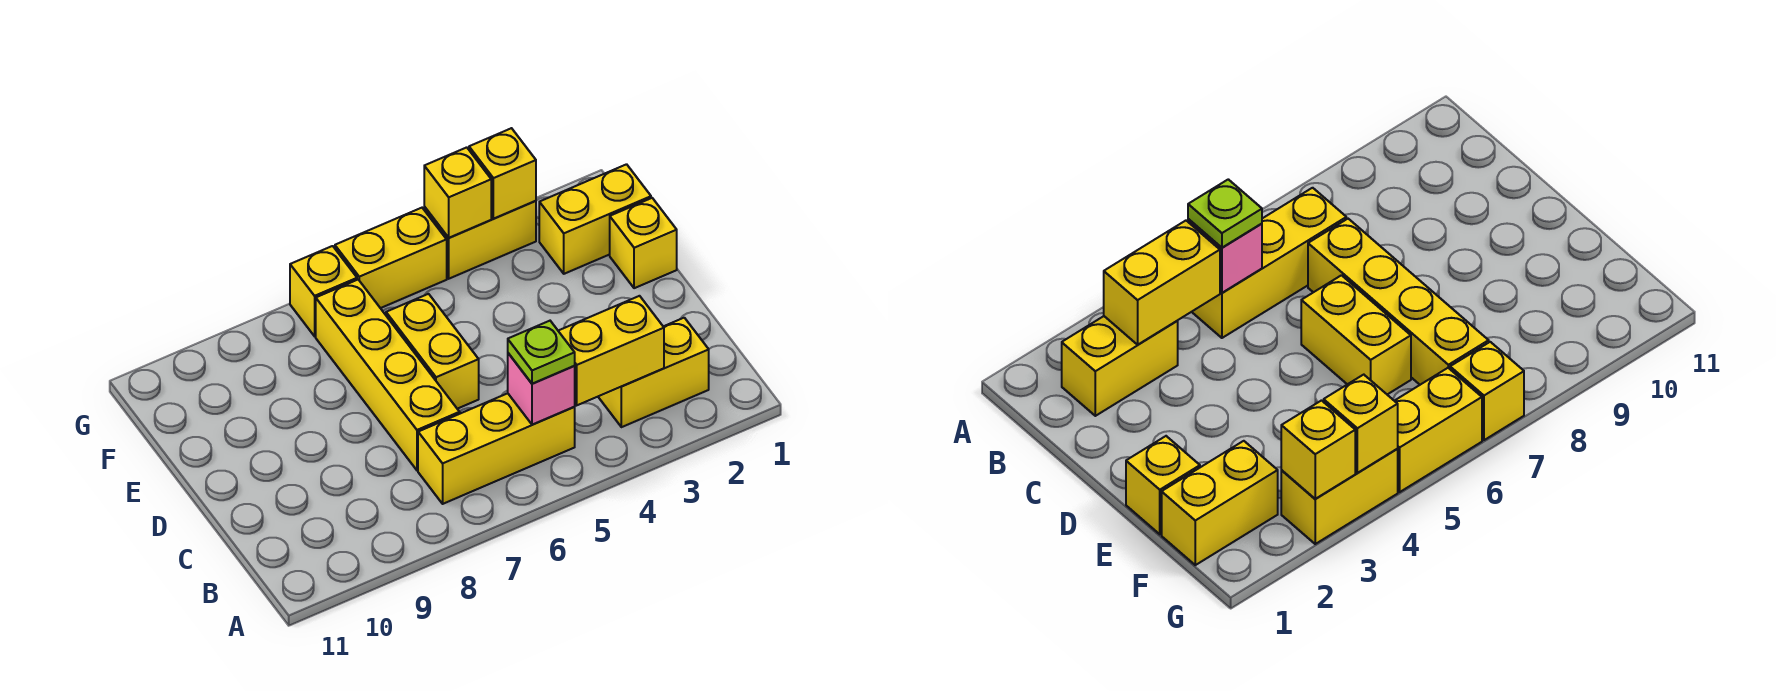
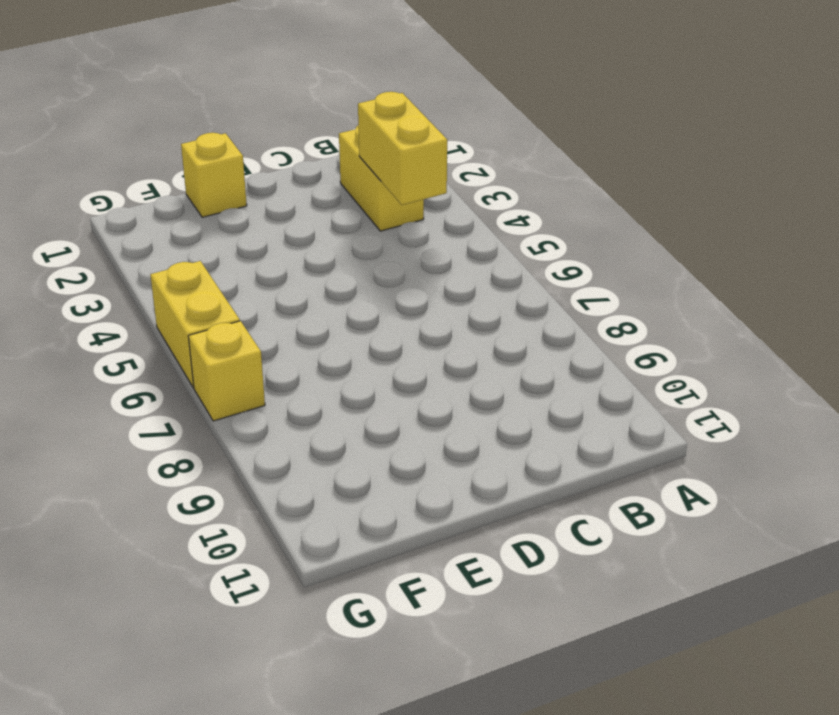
none -> yellow brick B5:B7 level 1
none -> yellow brick C7:F7 level 1
none -> yellow brick D6:E6 level 1

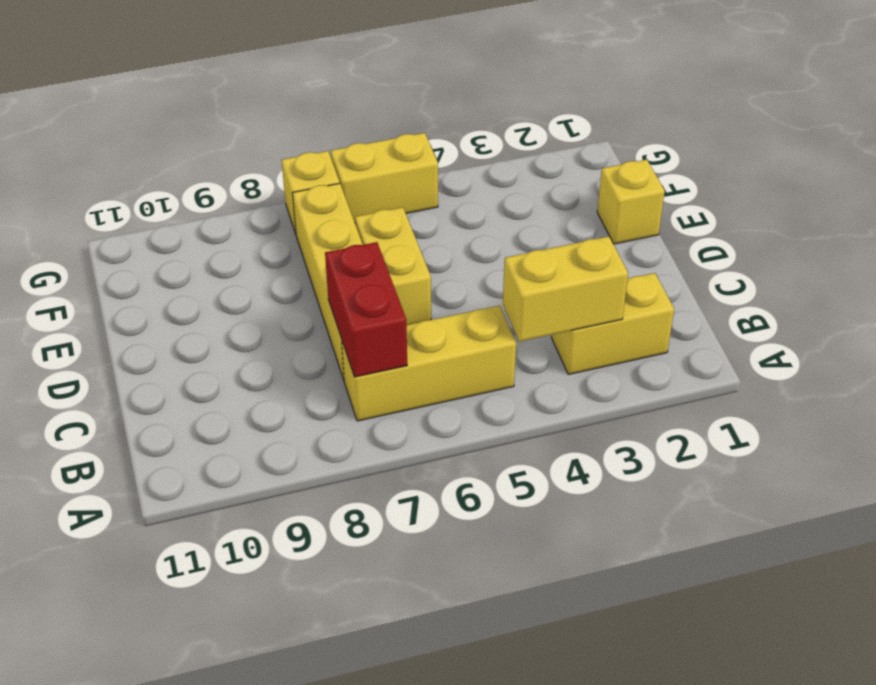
red brick B7:C7 level 2 -> none
none -> yellow brick F1:F2 level 1
none -> yellow brick G3:G4 level 1
none -> pink brick B5 level 2

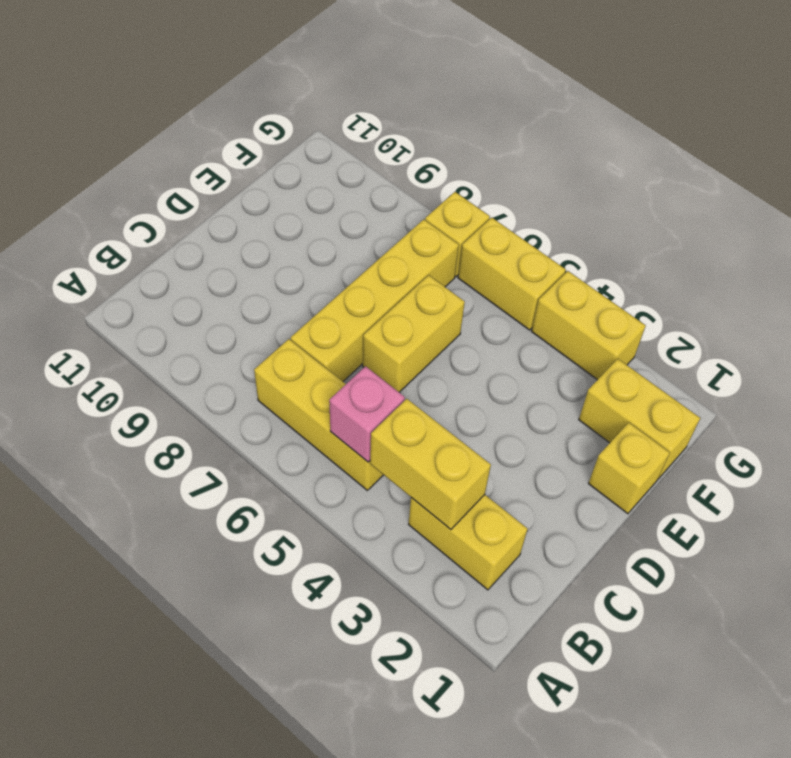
none -> yellow brick G3 level 2
none -> yellow brick G4 level 2
none -> lime plate B5 level 3

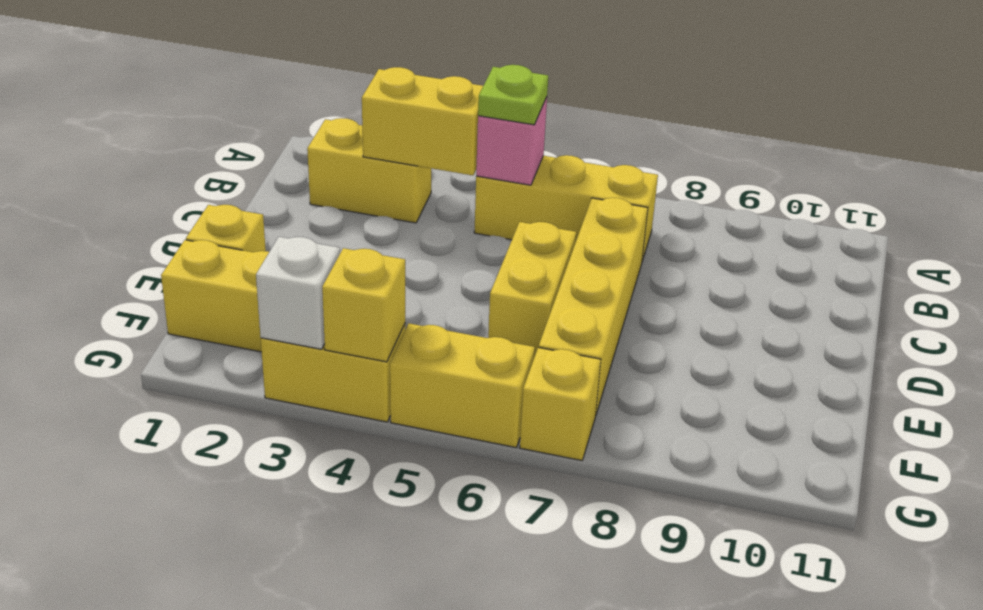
white brick G3 level 2 -> yellow brick G3 level 2

